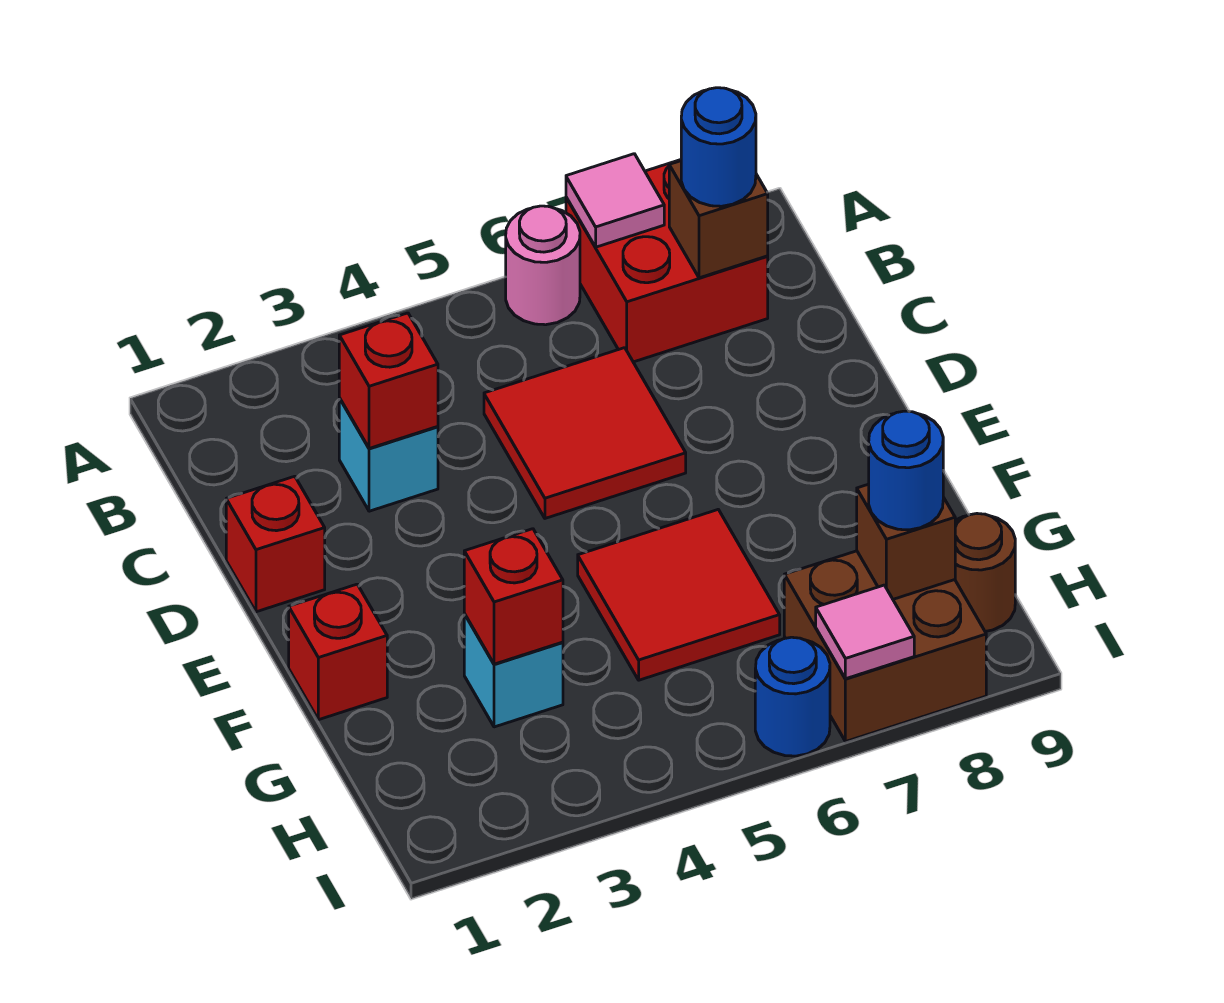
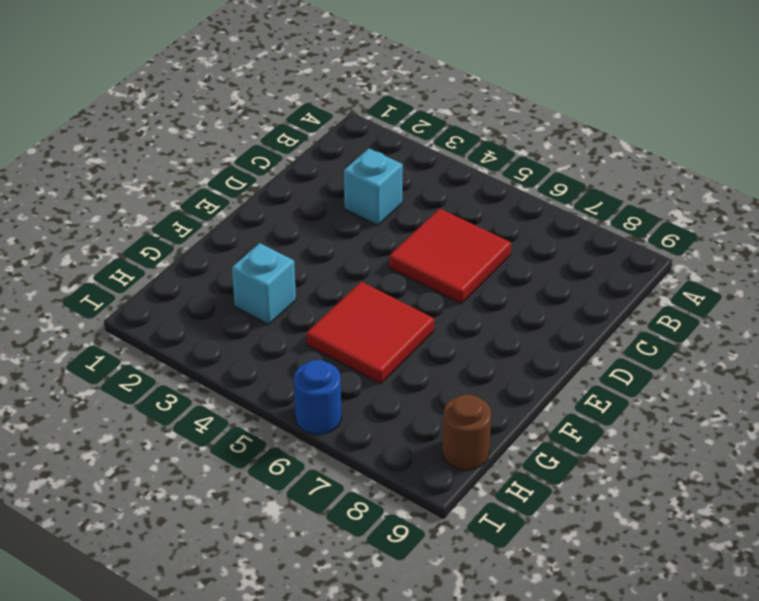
none -> pink round brick A6 level 1
none -> red brick A7:B8 level 1
none -> red brick D1 level 1

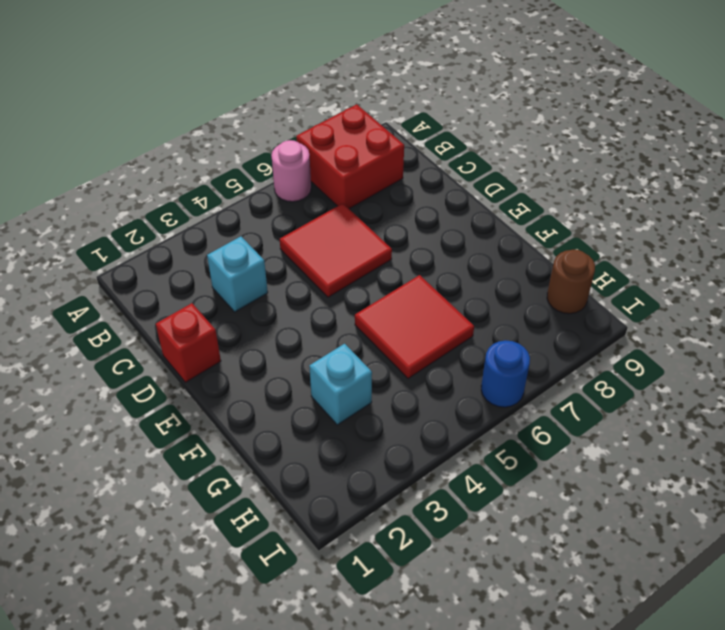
none -> red brick F1 level 1
none -> brown brick H7:I8 level 1
none -> pink tile A7 level 2

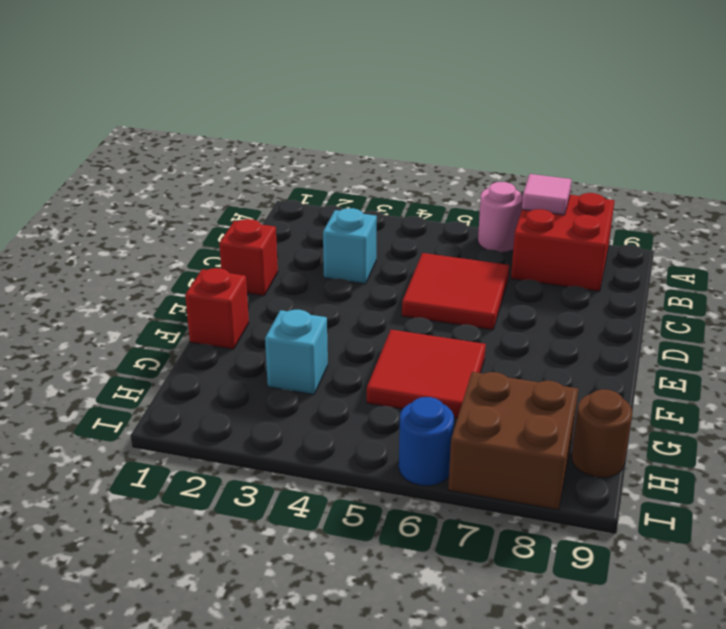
none -> brown brick B8 level 2
none -> red brick C3 level 2
none -> red brick G3 level 2

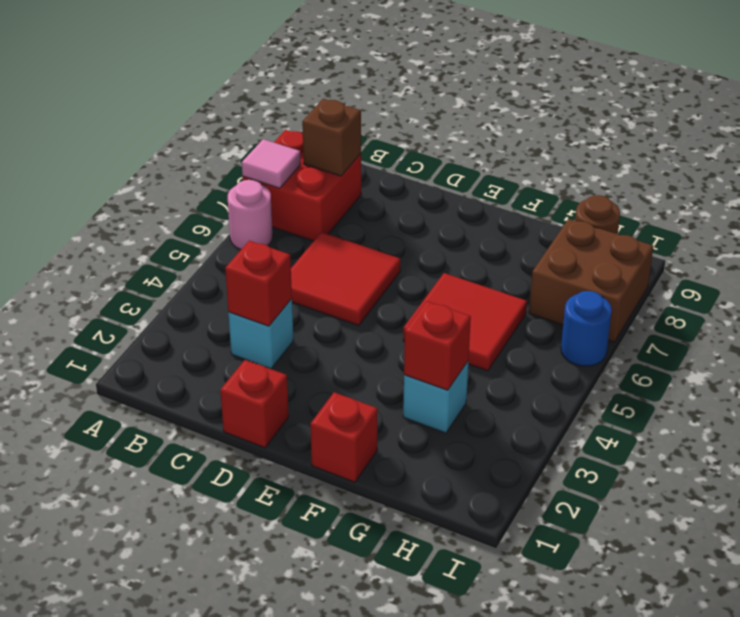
none -> brown brick H8 level 2
none -> pink tile I7 level 2
none -> blue round brick B8 level 3

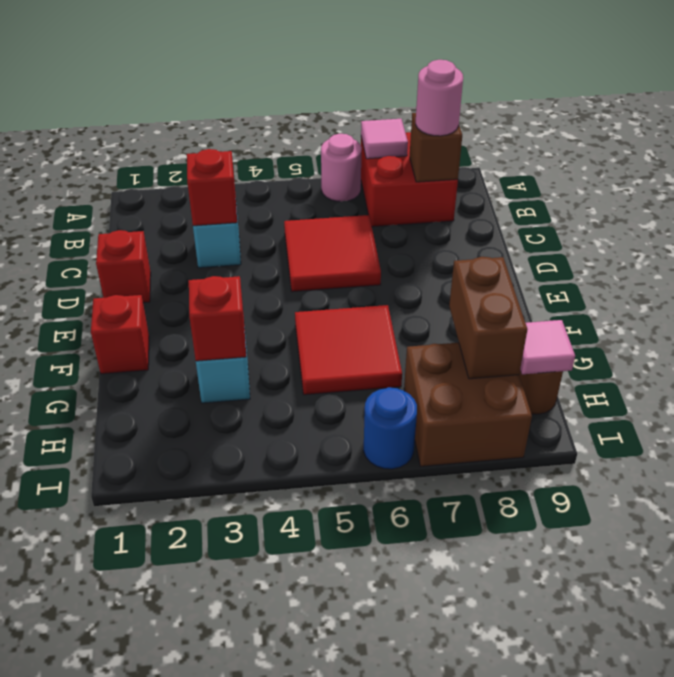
pink round brick B8 level 3 -> blue round brick B8 level 3
brown brick G8:H8 level 2 -> brown brick H8 level 2
pink tile H9 level 2 -> pink tile I7 level 2
none -> blue round brick H8 level 3

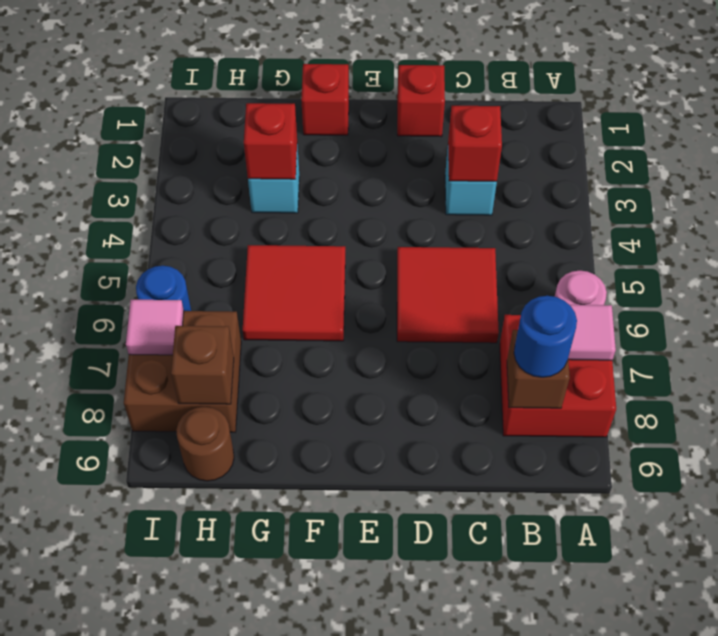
none -> blue round brick H8 level 3

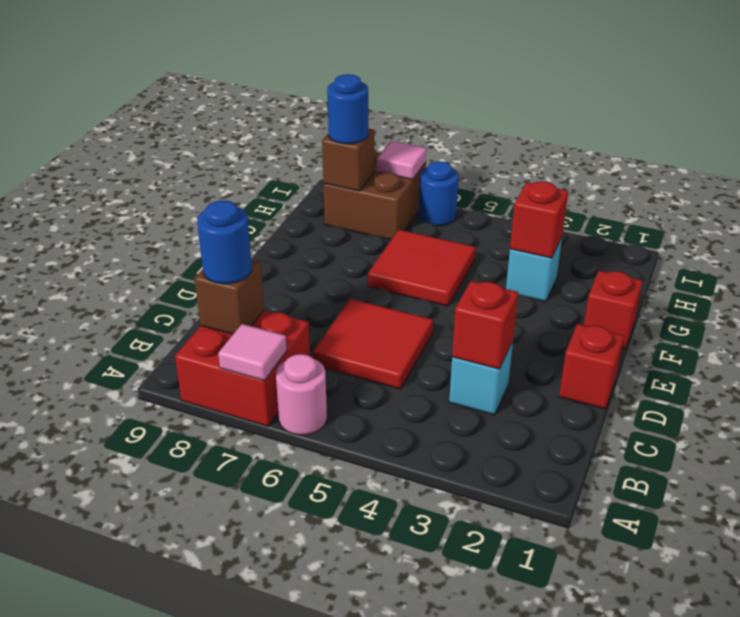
none -> brown round brick H9 level 1

